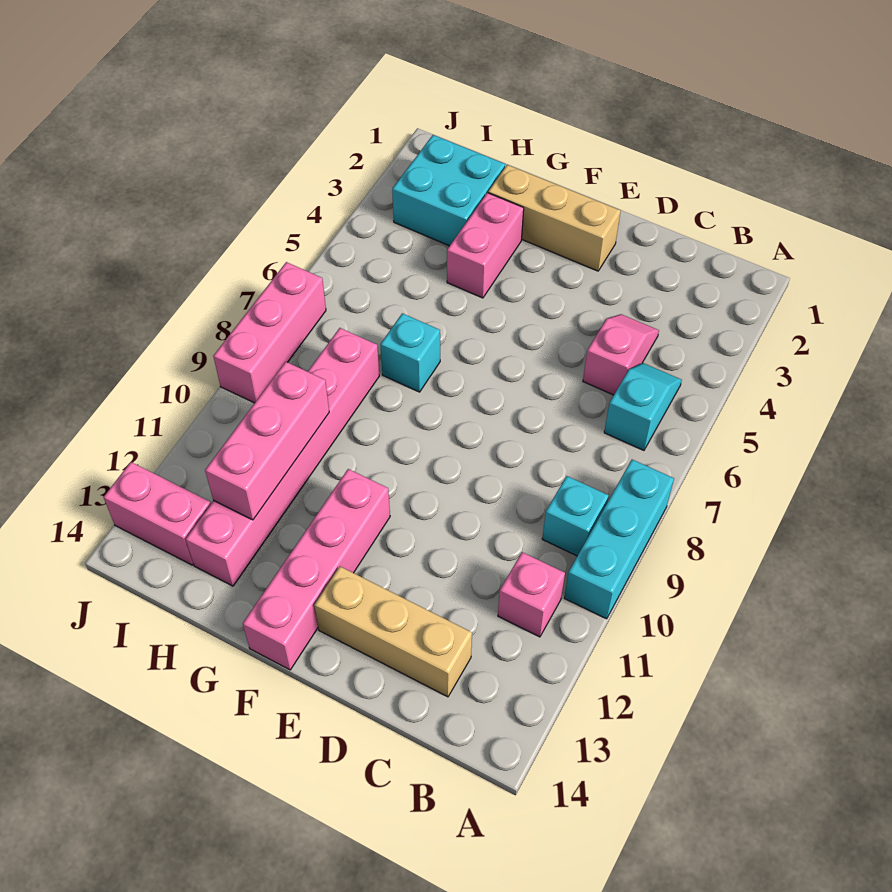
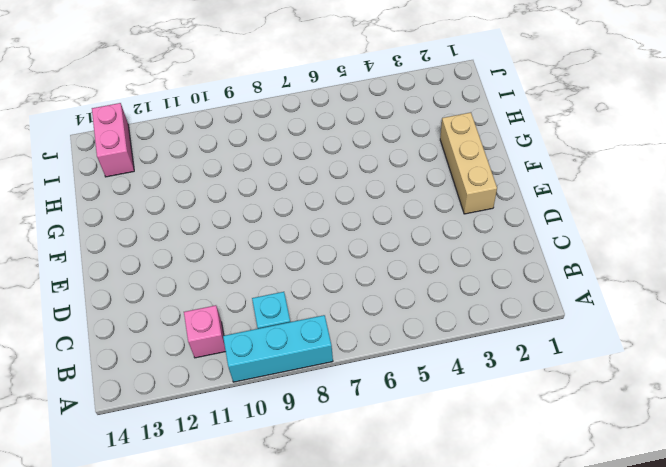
none -> cyan slope B5:B6 level 1 top 6
none -> pink slope C4:C5 level 1 top 5
none -> tan brick C13:E13 level 1

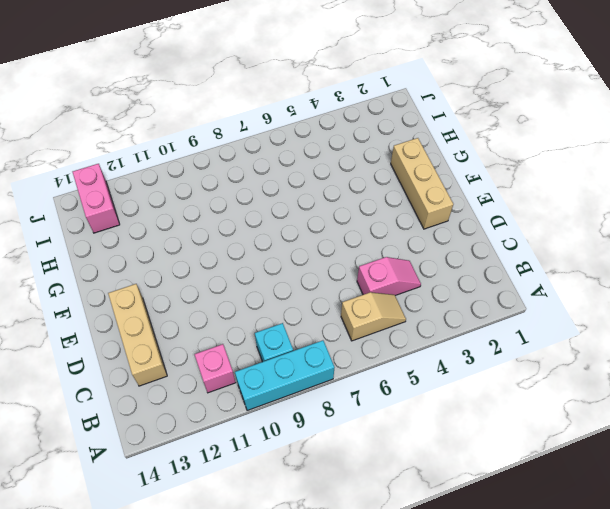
tan slope B5:B6 level 1 top 6 -> cyan slope B5:B6 level 1 top 6
none -> pink brick F11:F14 level 1
none -> pink brick G3:G4 level 1
none -> cyan brick G7 level 1

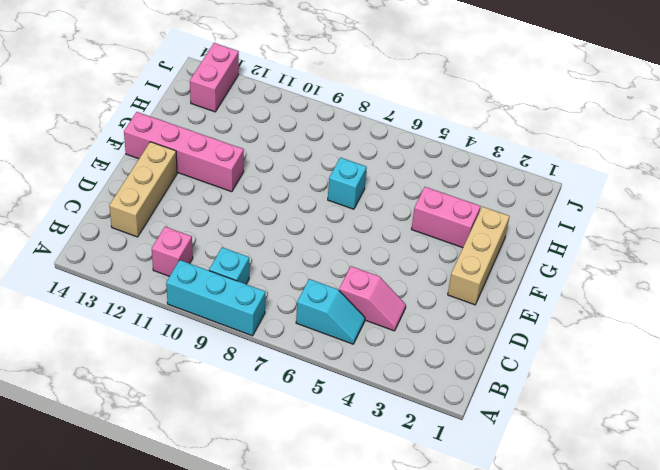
none -> cyan brick H2:I3 level 1
none -> pink brick H8:H13 level 1
none -> pink brick J7:J9 level 1

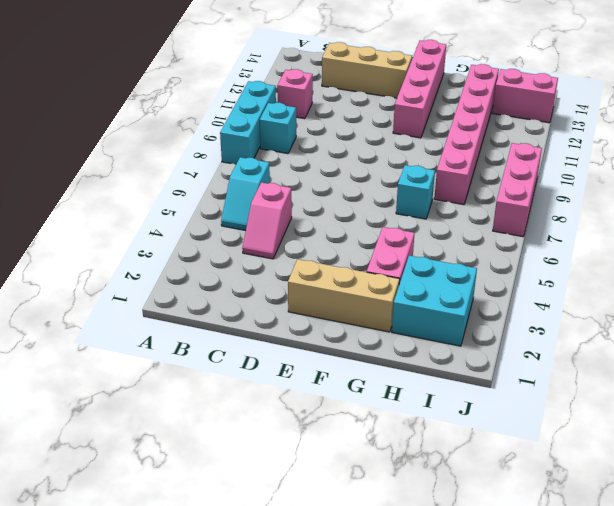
none -> pink brick H10:H12 level 2

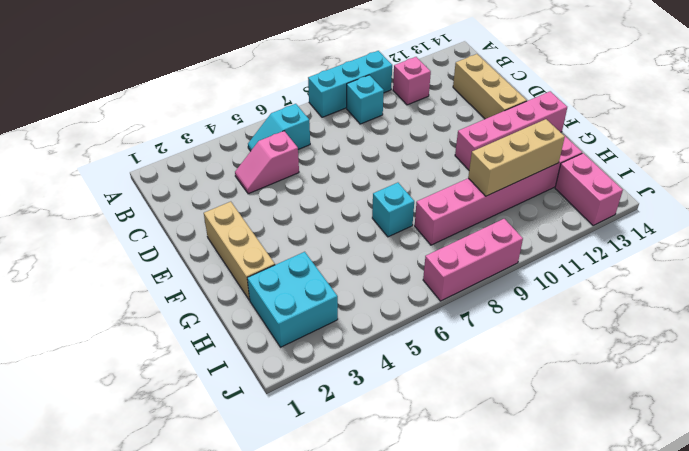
tan brick H10:H12 level 2 -> pink brick H10:H12 level 2
none -> pink brick G3:G4 level 1

